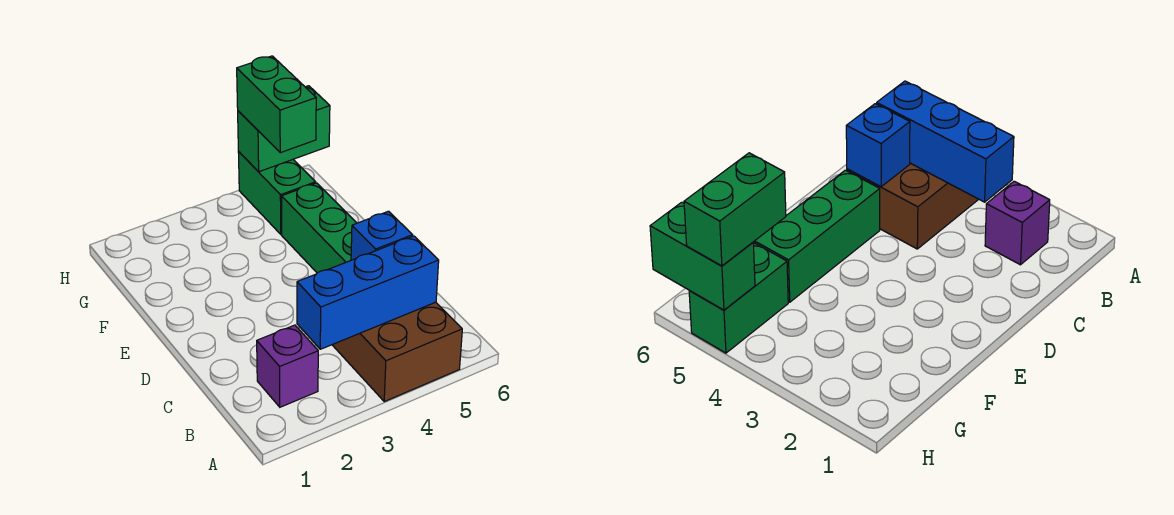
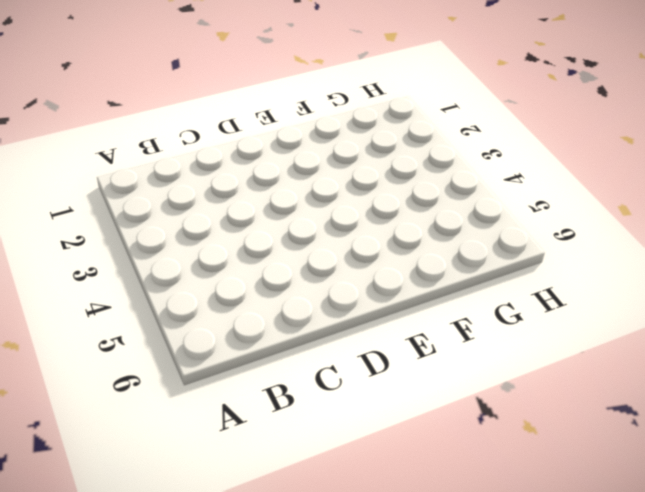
none -> brown brick A4:C5 level 1
none -> purple brick B2 level 1

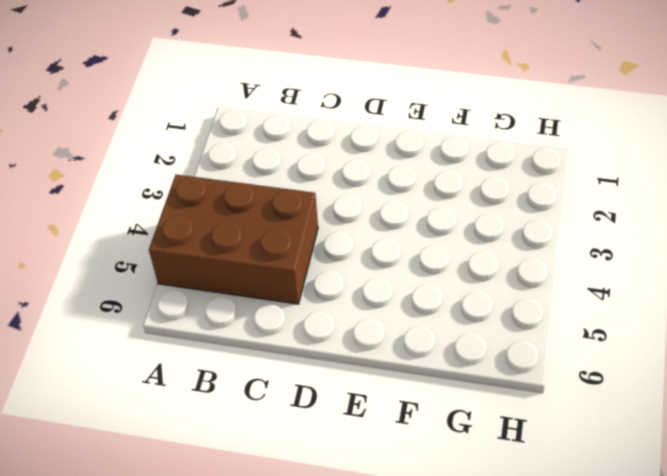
none -> purple brick B2 level 1
none -> green brick D5:F5 level 1

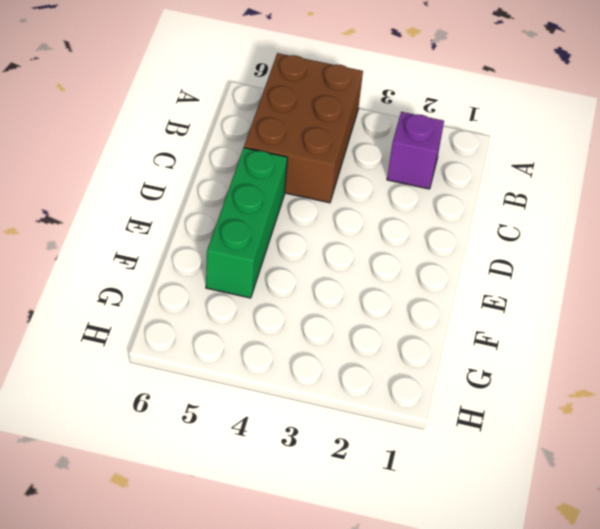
none -> green brick G5:H5 level 1
none -> blue brick B3:B5 level 2

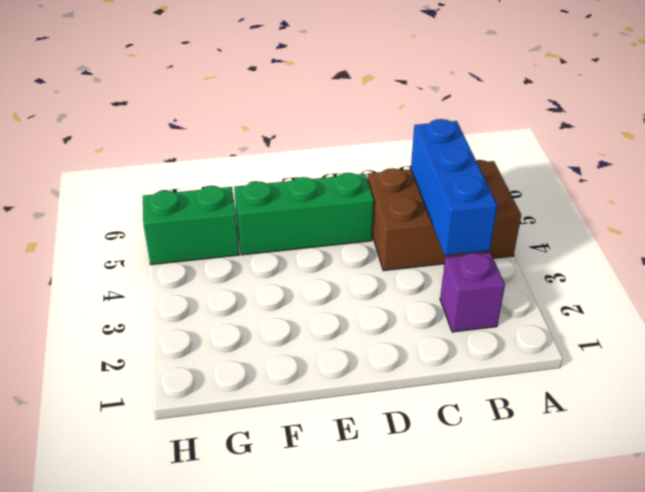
none -> blue brick C5 level 2
none -> green brick H5:H6 level 2

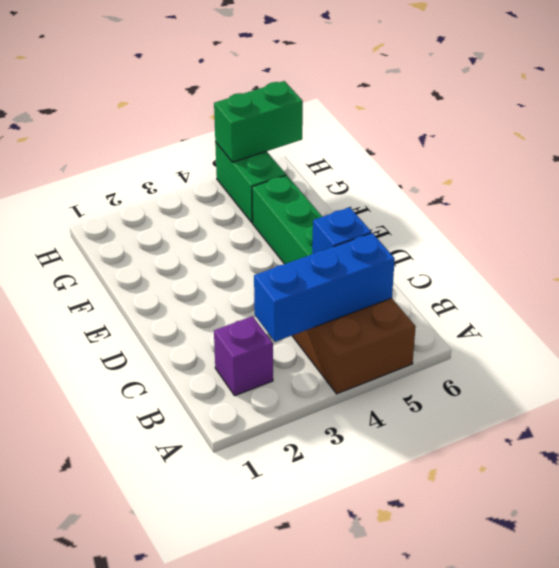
none -> green brick G5:H5 level 3

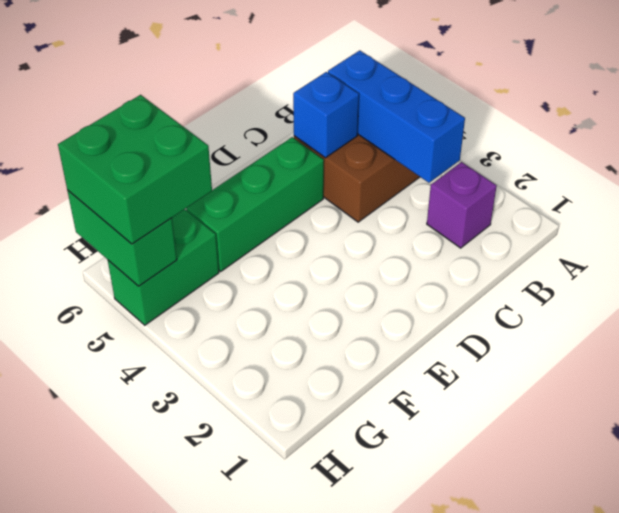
green brick G5:H6 level 3 -> green brick G5:H5 level 3

